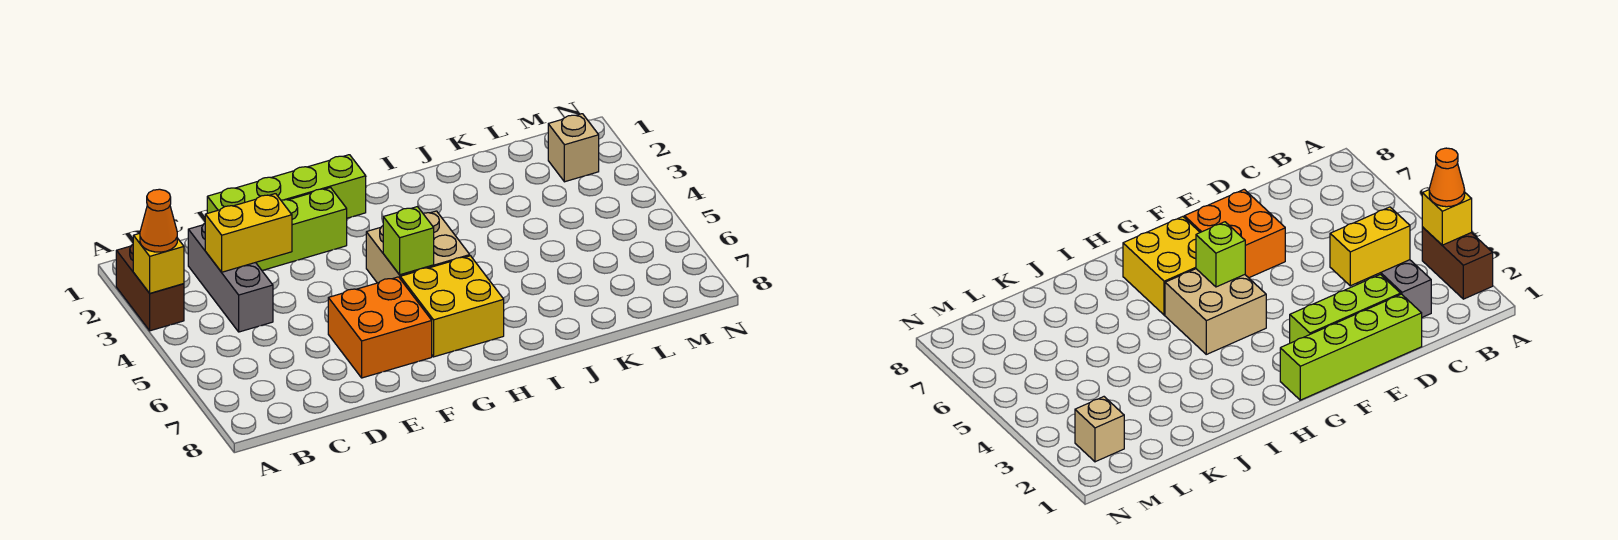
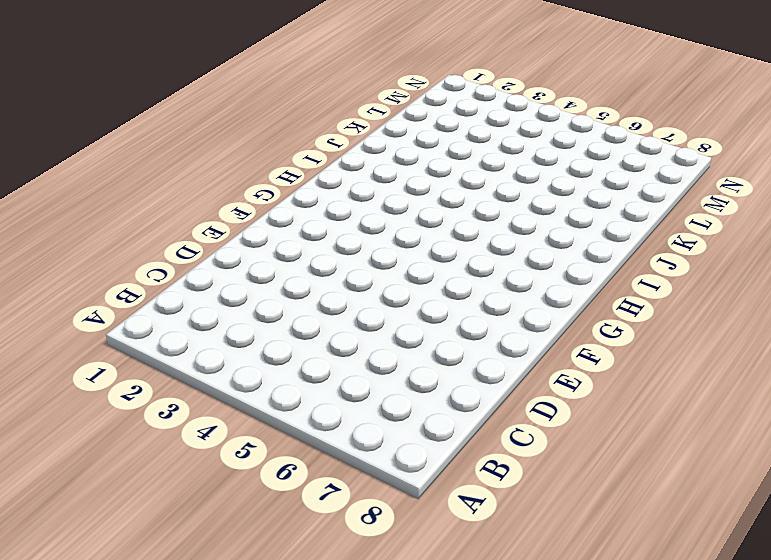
none -> brown brick A2:A3 level 1
none -> grey brick C2:C4 level 1
none -> lime brick D1:G1 level 1

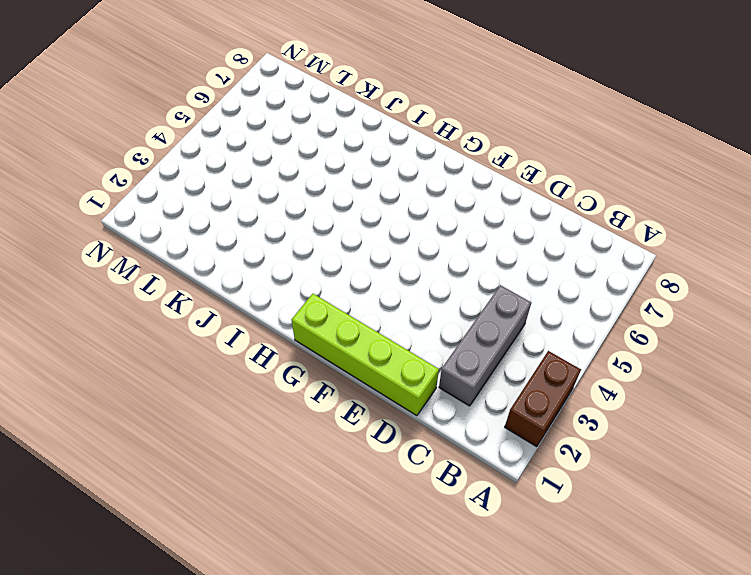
none -> lime brick D2:F2 level 1
none -> orange brick E6:F7 level 1
none -> tan brick G4:H5 level 1

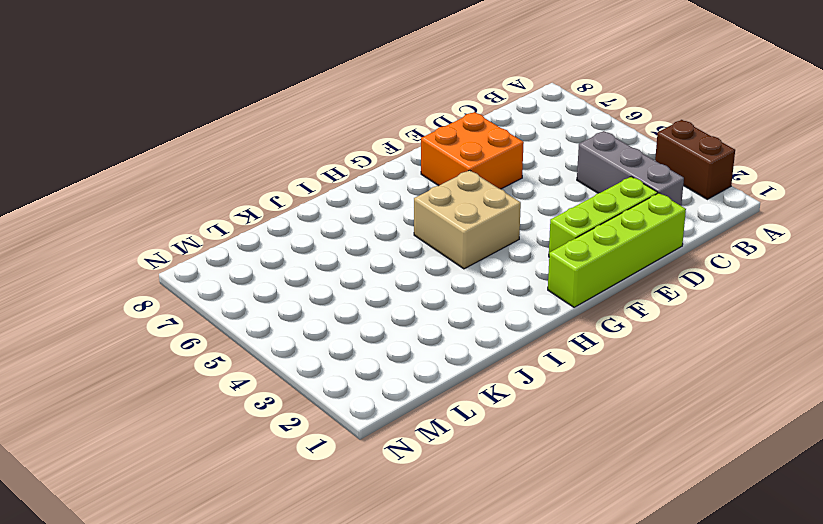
none -> yellow brick G6:H7 level 1
none -> tan brick M2 level 1
none -> yellow brick A3 level 2

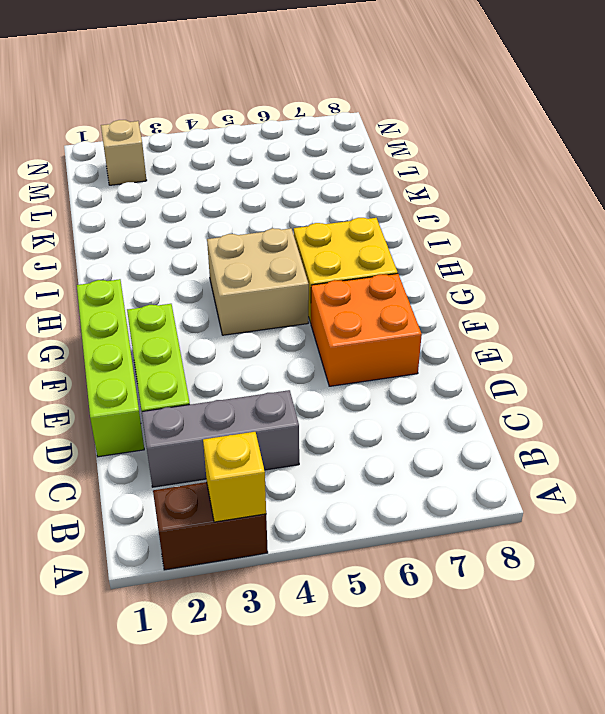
none -> yellow brick C3:D3 level 2
none -> lime brick G5 level 2
none -> orange cone A3 level 3

